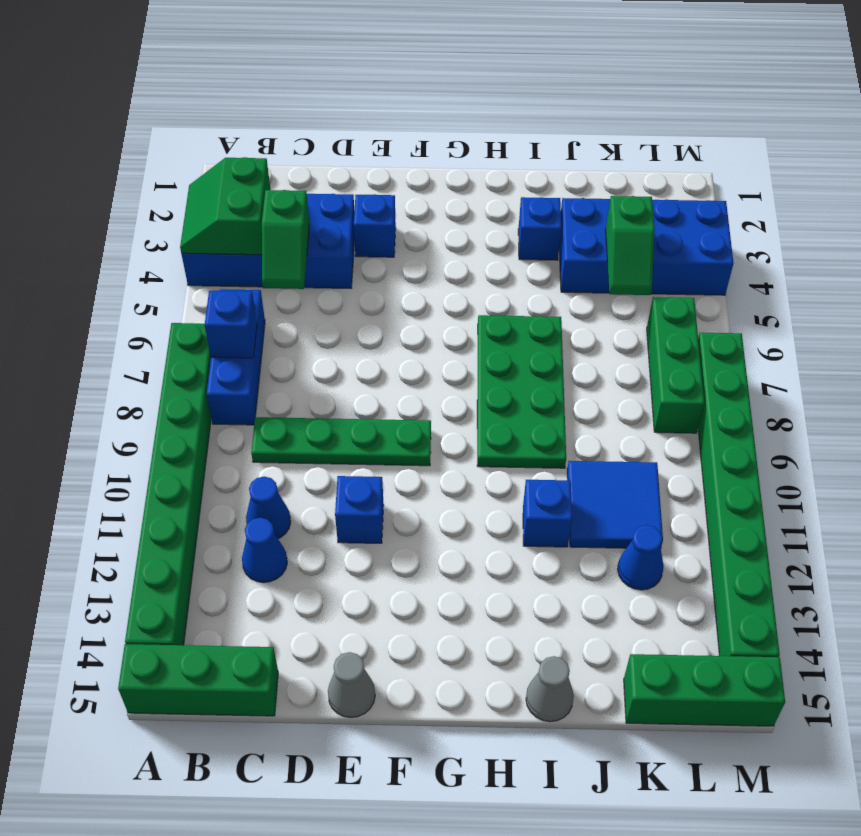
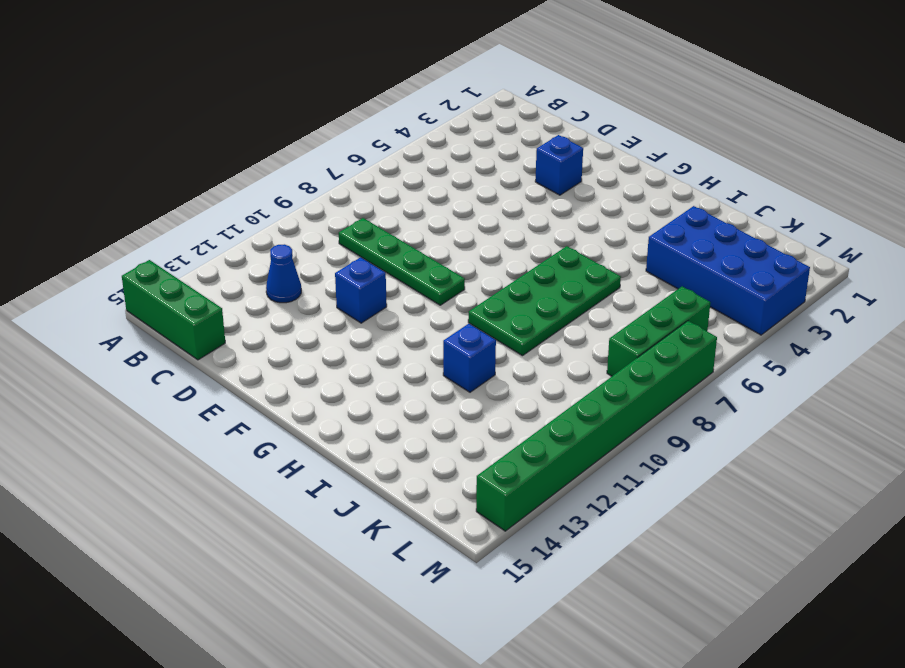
none -> blue brick A3:D4 level 1
none -> green brick A7:A14 level 1
none -> blue brick B6:B8 level 1

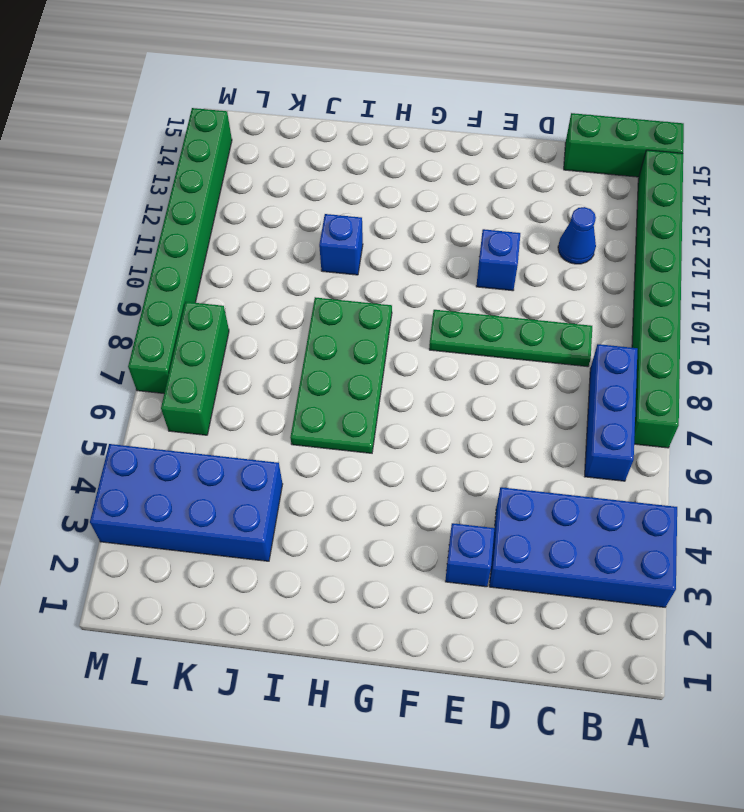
none -> blue cone C11 level 1
none -> grey cone E15 level 1
none -> blue brick I3 level 1

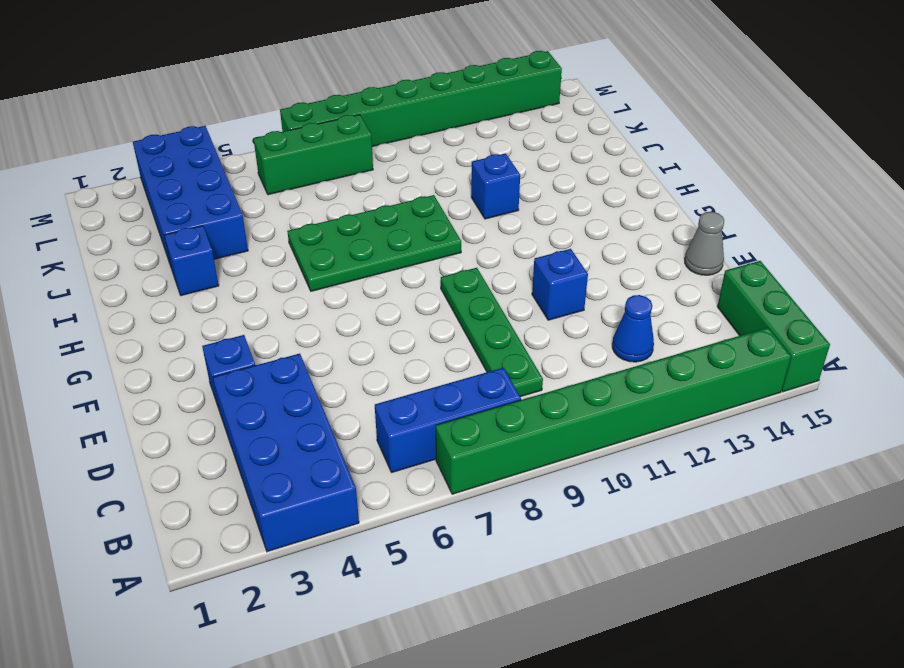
none -> blue cone C11 level 1
none -> grey cone I15 level 1
none -> blue tile J10:K11 level 1

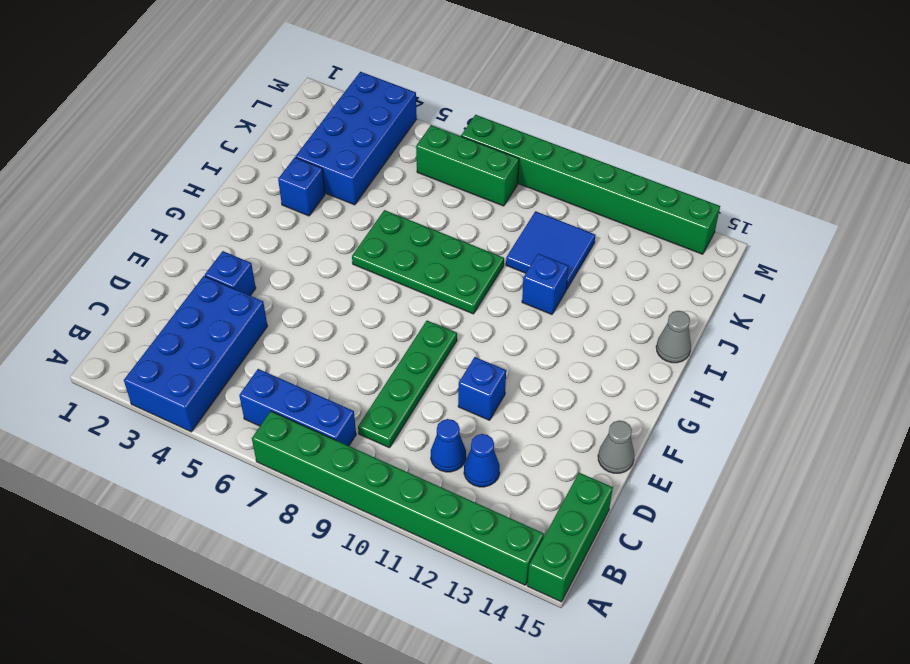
none -> blue cone K12 level 1
none -> green brick K15:M15 level 1
none -> green slope A3:B4 level 2 top B

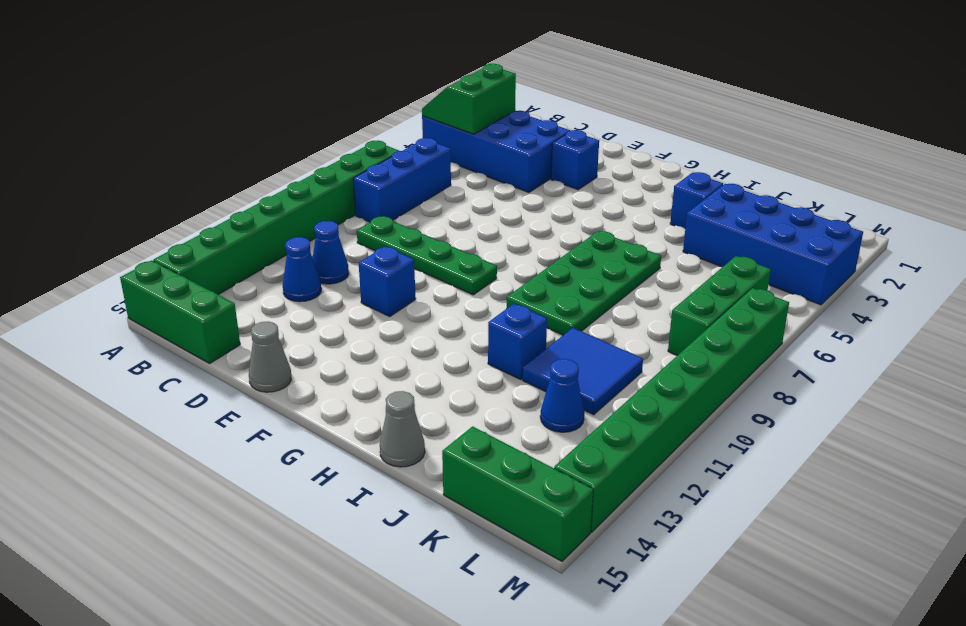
none -> blue brick B7 level 2
none -> green slope C4:C5 level 2 top 4
none -> green slope K4:K5 level 2 top 4

